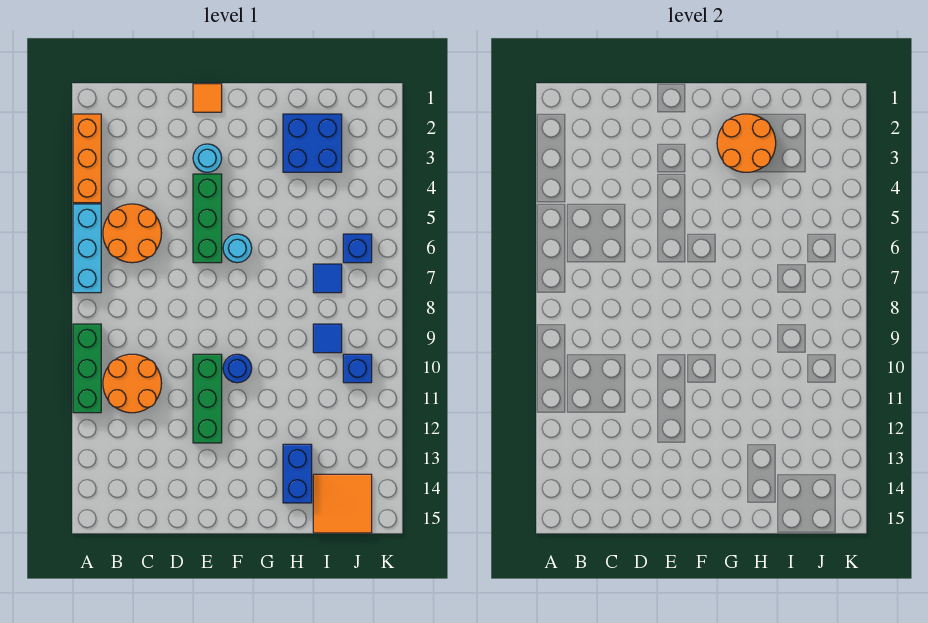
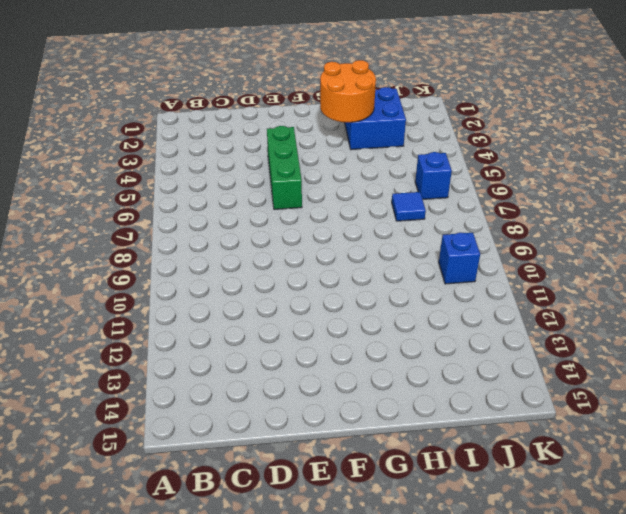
none -> orange brick A2:A4 level 1
none -> cyan brick A5:A7 level 1
none -> green brick A9:A11 level 1

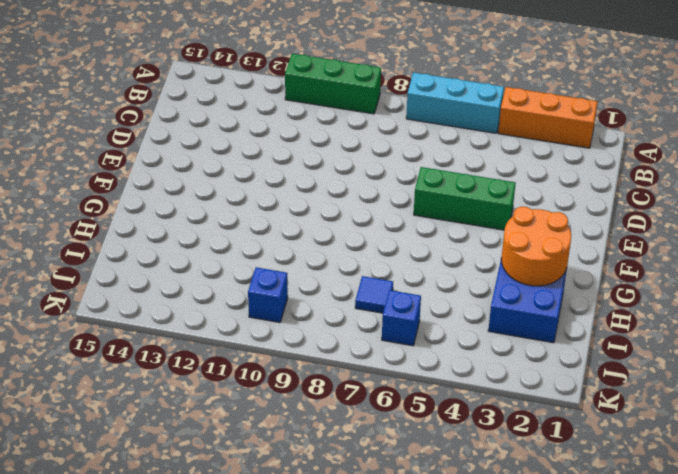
none -> orange round brick B5:C6 level 1
none -> orange round brick B10:C11 level 1
none -> orange tile E1 level 1

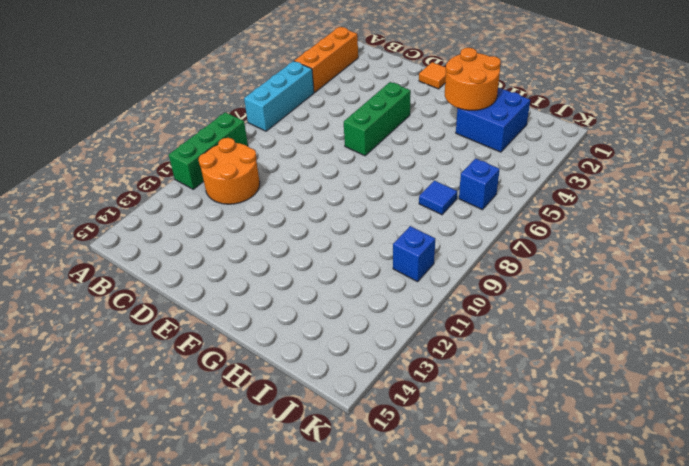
none -> orange round brick B5:C6 level 1
none -> cyan round brick E3 level 1
none -> green brick E10:E12 level 1

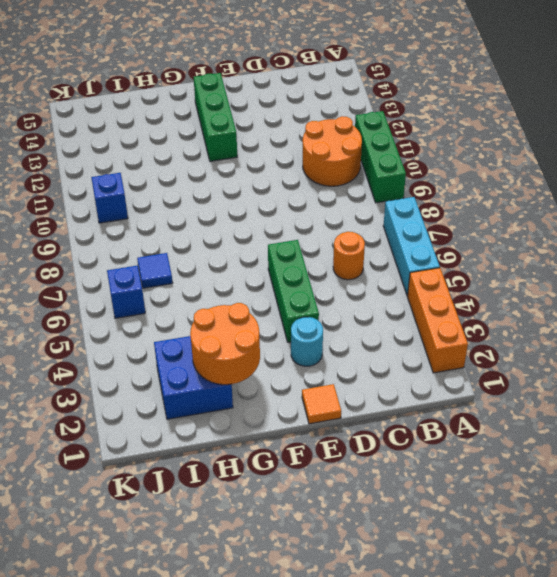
orange round brick C6 level 1 -> orange round brick B5:C6 level 1
green brick F12:F14 level 1 -> green brick E10:E12 level 1
none -> cyan round brick F6 level 1
none -> blue round brick F10 level 1
none -> blue brick H13:H14 level 1

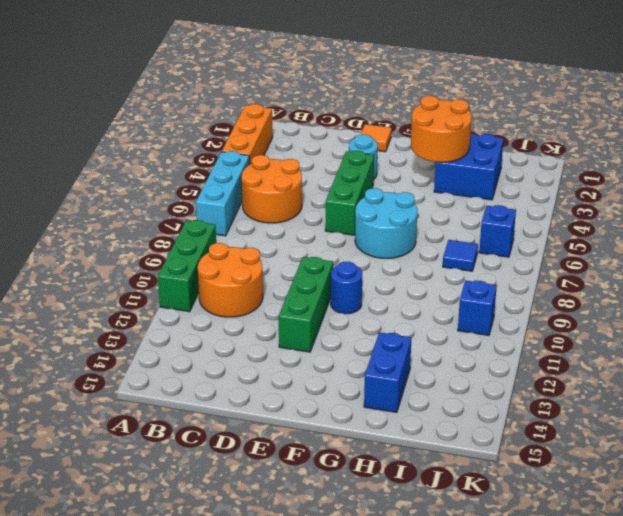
cyan round brick F6:G7 level 1 -> cyan round brick F6 level 1
none -> blue tile I9 level 1
none -> orange tile I14:J15 level 1

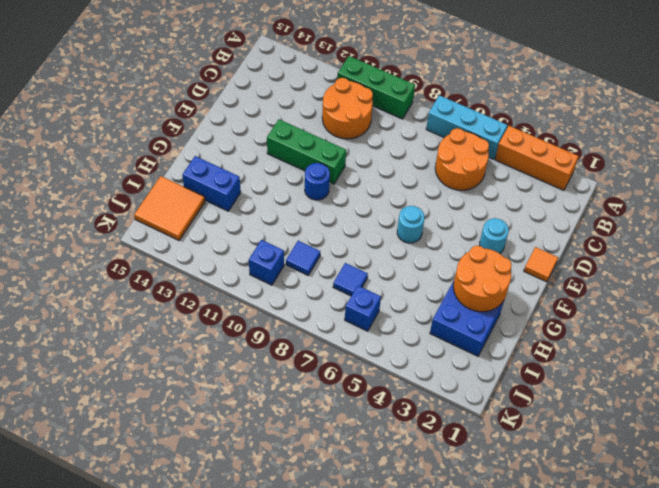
none -> green brick E4:E6 level 1

